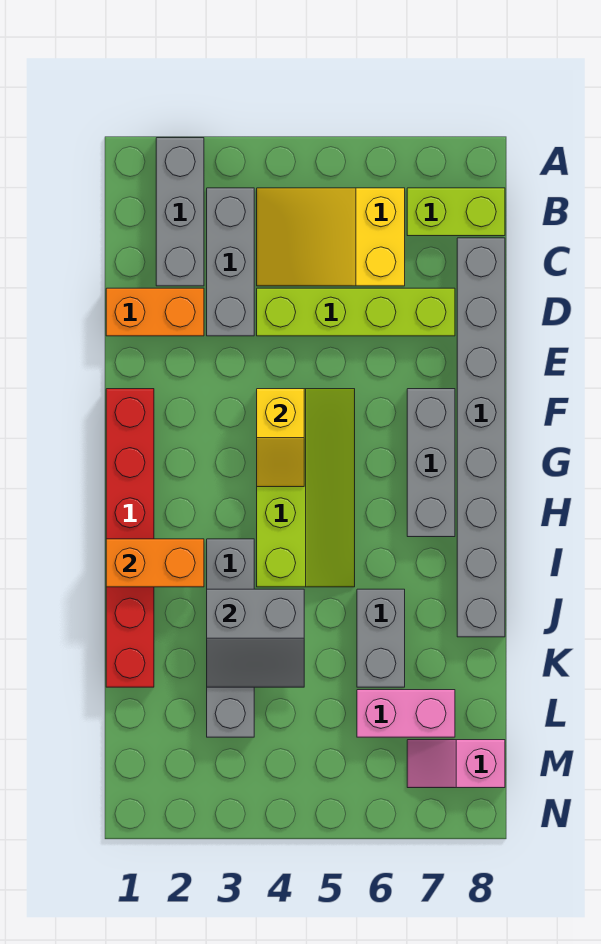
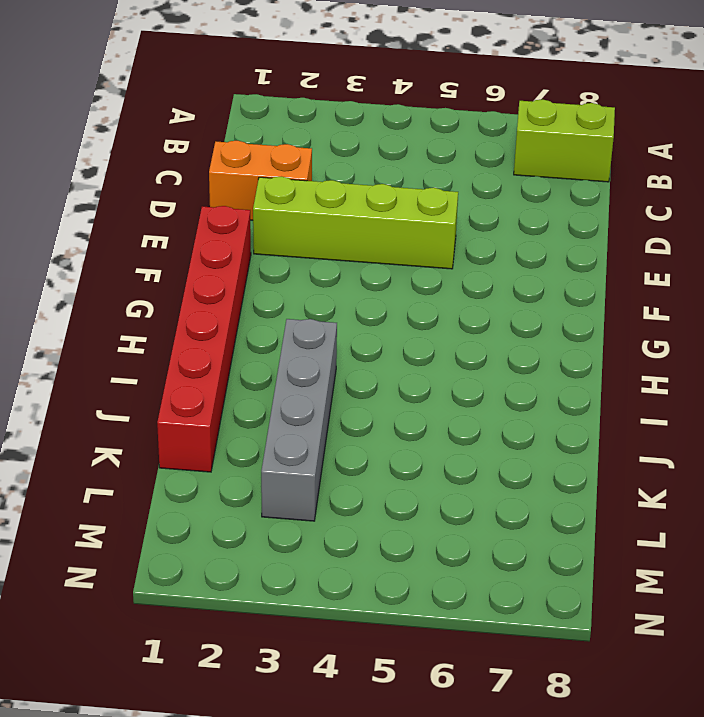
lime brick E2:E5 level 1 -> lime brick D4:D7 level 1
none -> grey brick A2:C2 level 1
none -> grey brick B3:D3 level 1
none -> yellow slope B4:C6 level 1 top 6

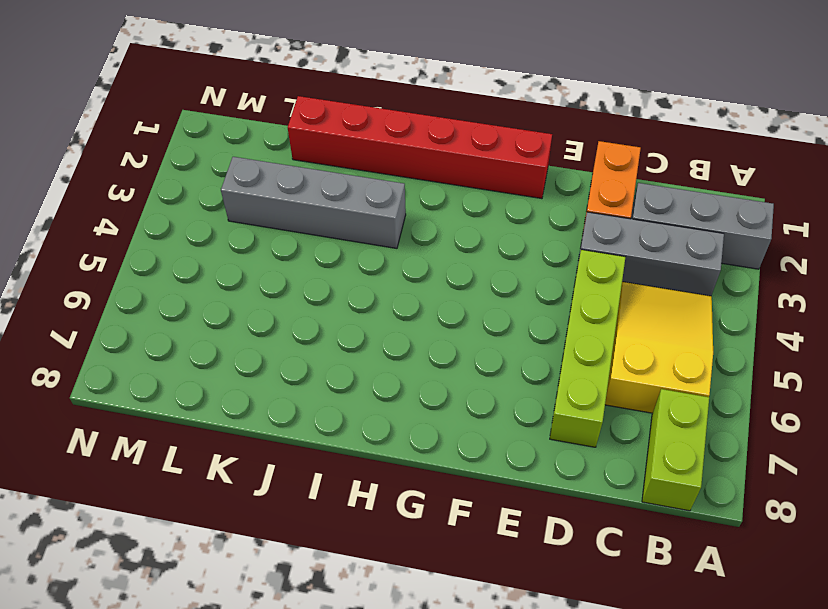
none -> grey brick C8:J8 level 1
none -> lime slope F4:I5 level 1 top 4
none -> grey brick F7:H7 level 1

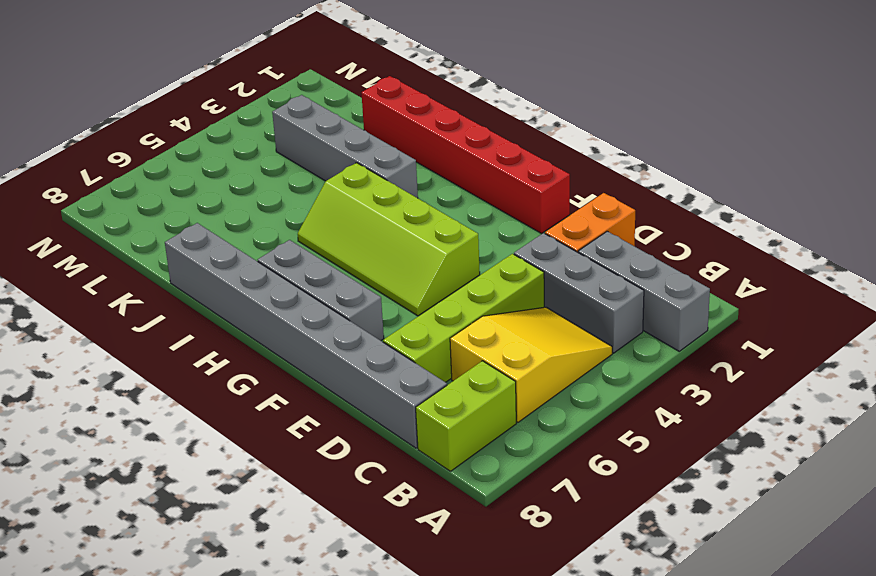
none -> grey brick J6:K6 level 1
none -> pink brick L6:L7 level 1
none -> pink slope M7:M8 level 1 top 8

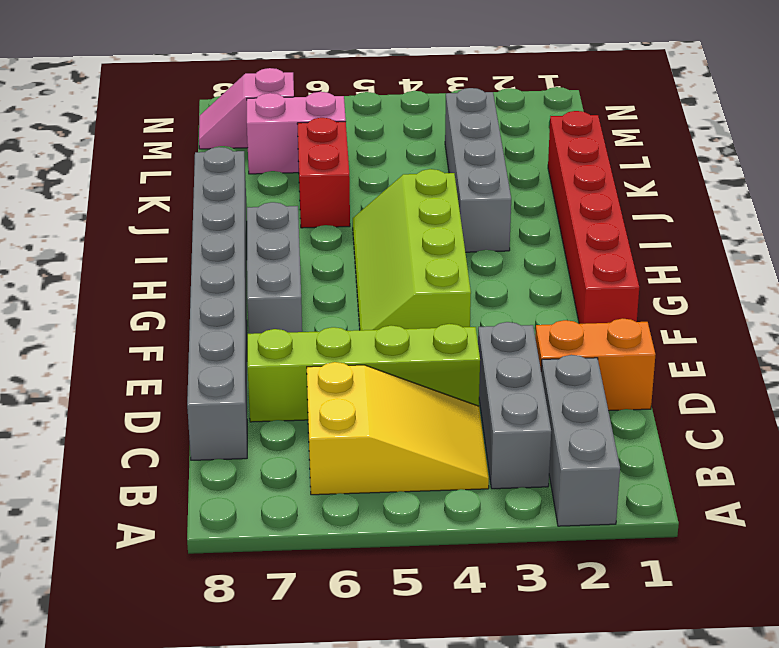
red brick J6:K6 level 1 -> grey brick J6:K6 level 1
pink slope M7:M8 level 1 top 7 -> pink slope M7:M8 level 1 top 8
none -> lime brick B7:B8 level 1
none -> yellow slope F4:G4 level 2 top F
none -> orange brick I1:I2 level 2

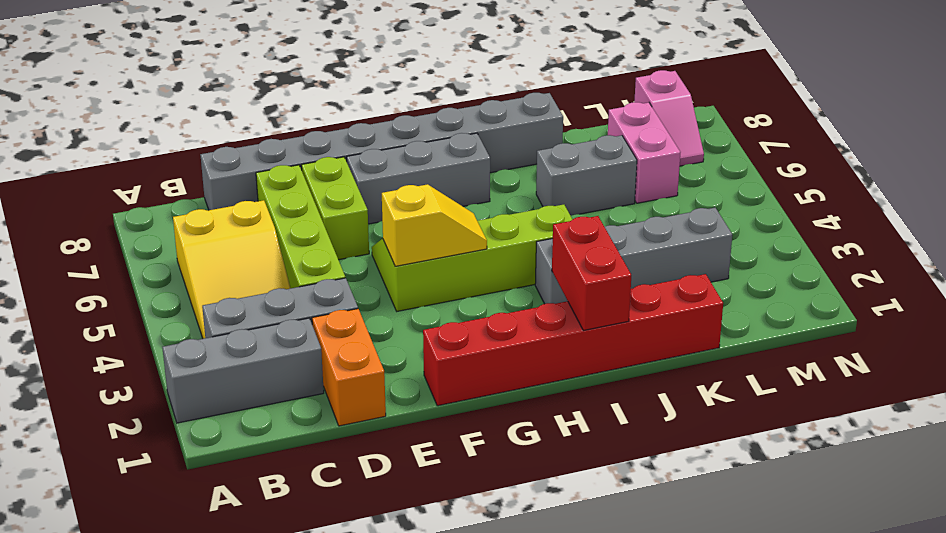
lime brick E6:E7 level 1 -> lime brick B7:B8 level 1
red brick I1:I2 level 2 -> orange brick I1:I2 level 2
none -> grey slope J3:K4 level 2 top J

